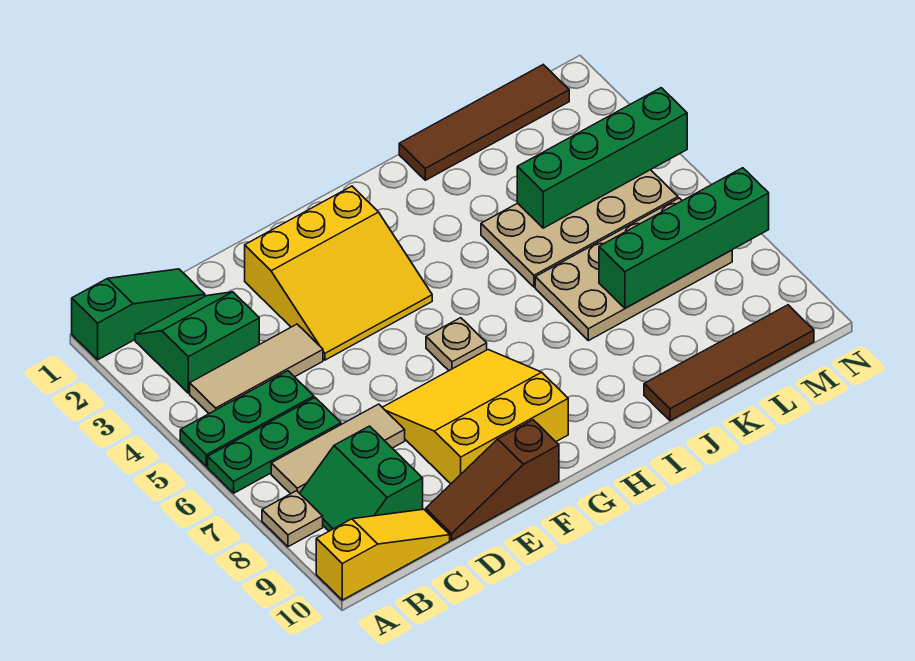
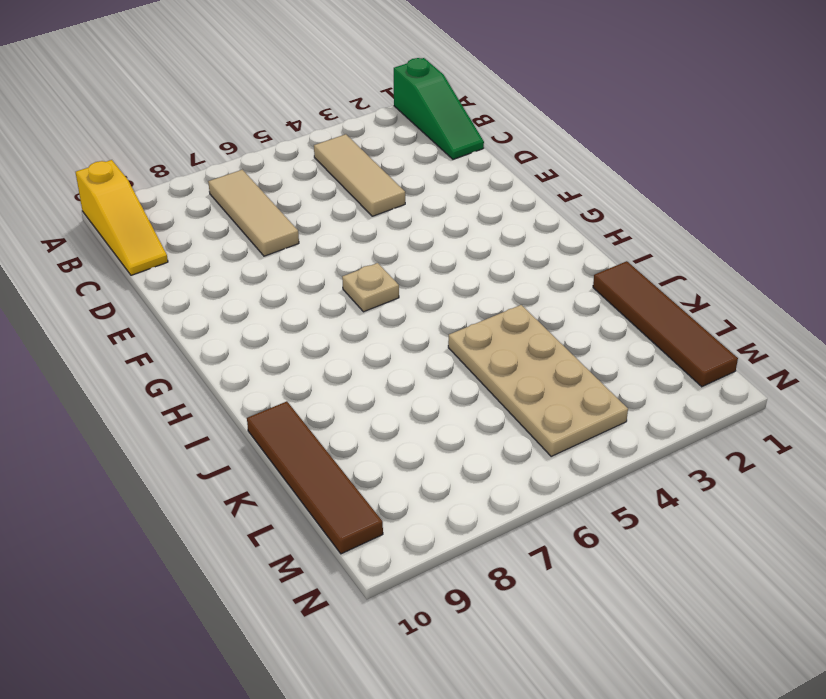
none -> green plate A5:C5 level 1
none -> green plate A6:C6 level 1
none -> tan plate A8 level 1

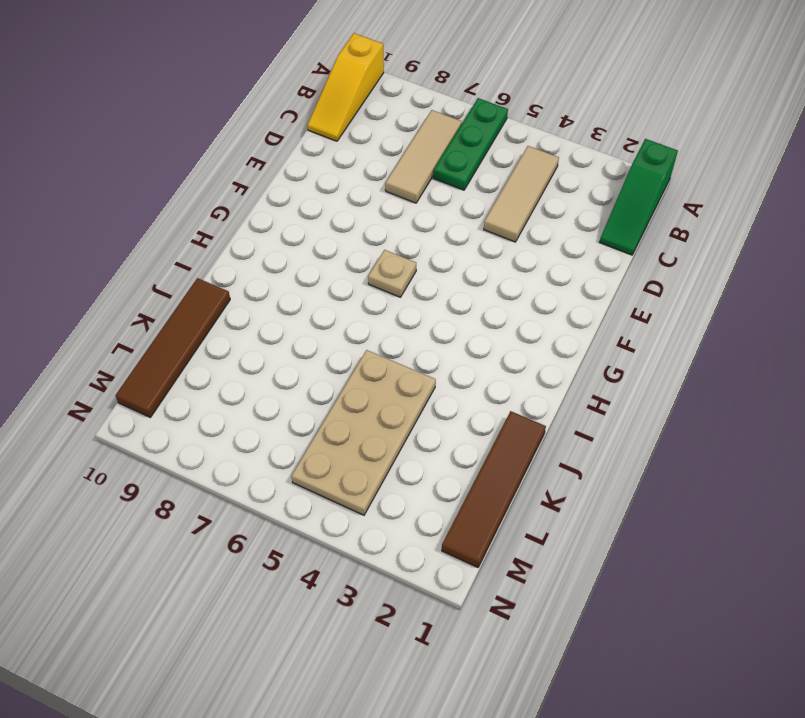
none -> green plate A5:C5 level 1
none -> tan plate A8 level 1
none -> green slope B2:C3 level 1 top 3

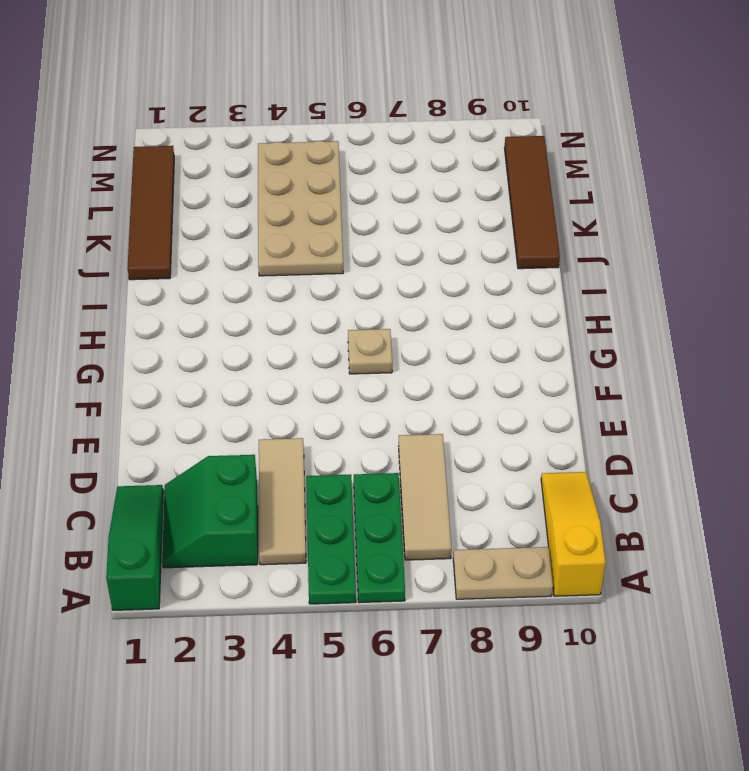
tan plate A8:A9 level 1 -> tan plate A8 level 1
none -> green slope B8:C9 level 1 top C
none -> brown slope D10:F10 level 1 top F
none -> yellow slope E2:G4 level 1 top 2

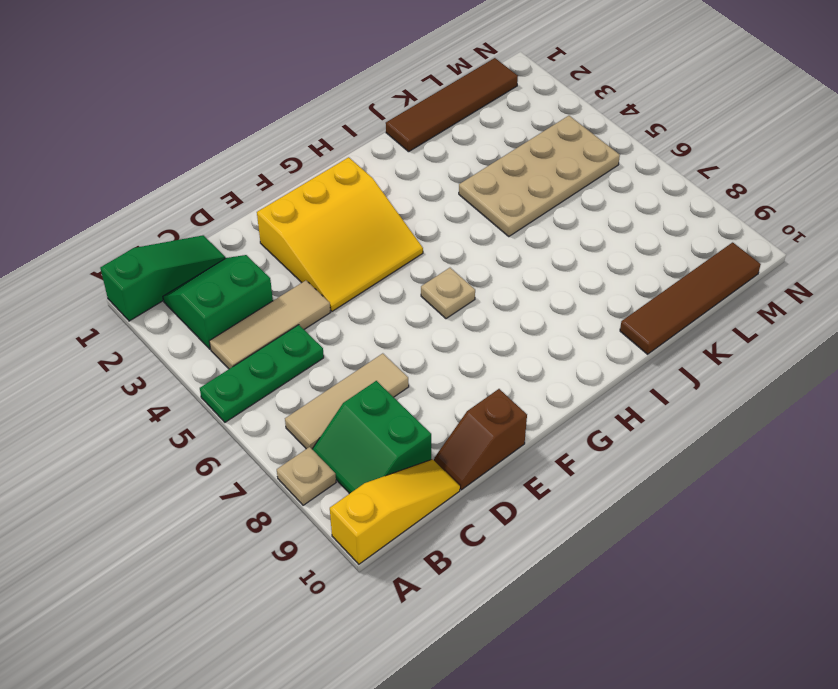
brown slope D10:E10 level 1 top E -> brown slope D10:F10 level 1 top F
none -> green plate A6:C6 level 1
none -> yellow slope E7:G9 level 1 top 9
none -> tan plate J6:M7 level 1

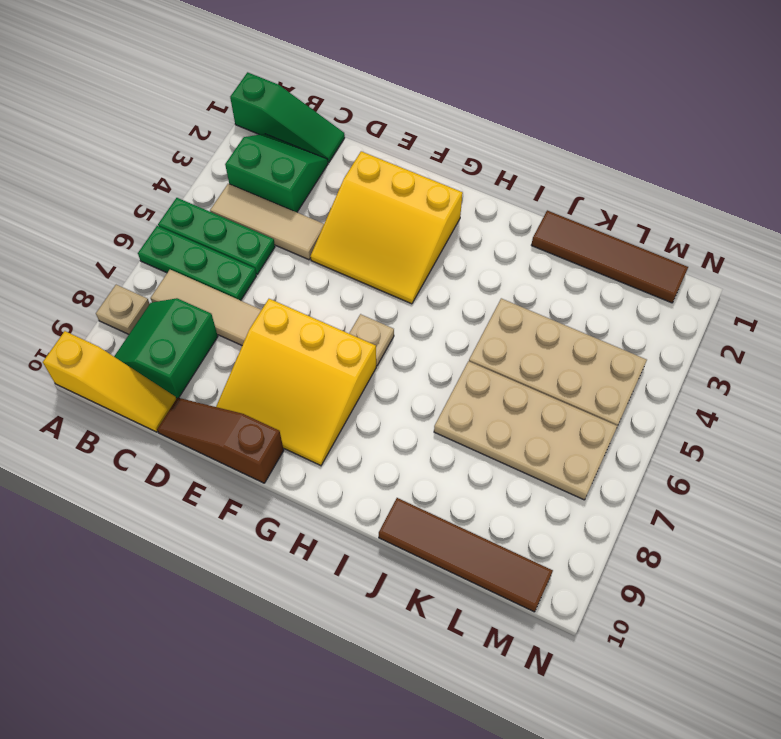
yellow slope E7:G9 level 1 top 7 -> yellow slope E7:G9 level 1 top 9
none -> green brick K4:N4 level 2
none -> green brick K7:N7 level 2

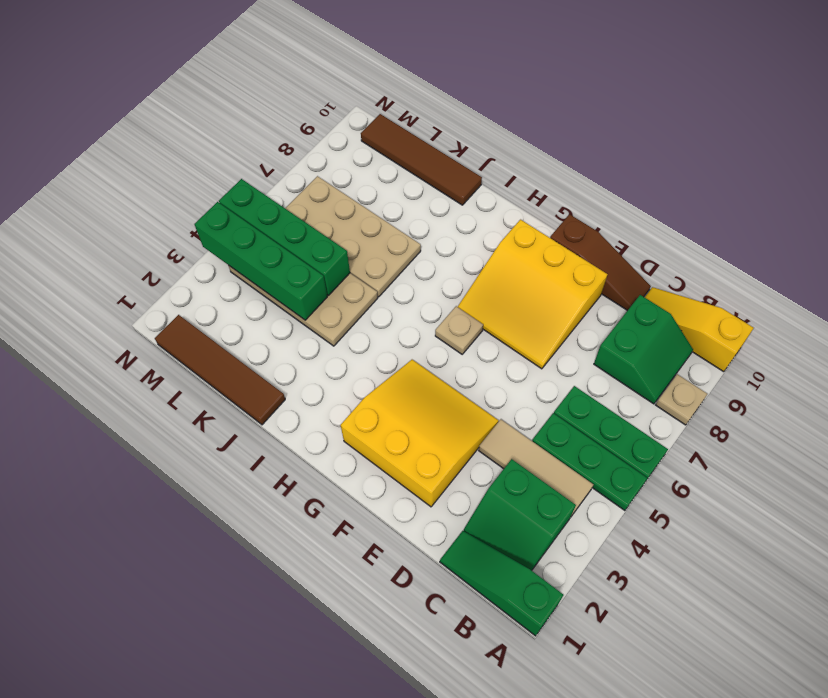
green brick K5:N5 level 2 -> green brick K7:N7 level 2
none -> tan tile B7:D7 level 1

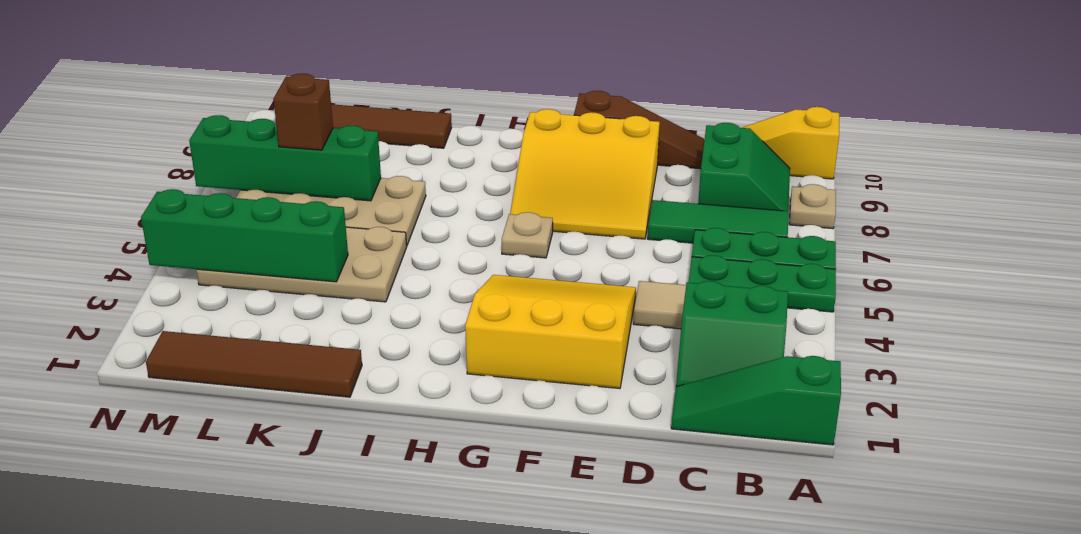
green tile B7:D7 level 1 -> tan tile B7:D7 level 1
brown brick L7 level 3 -> none

